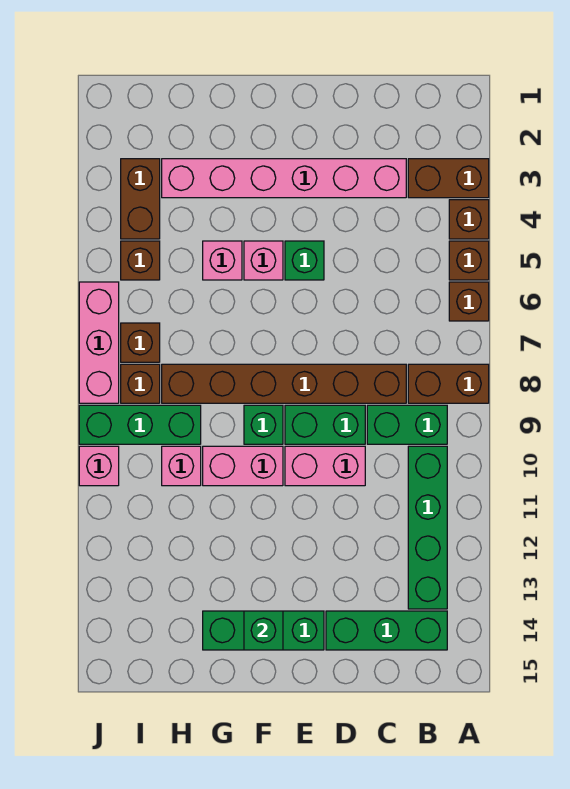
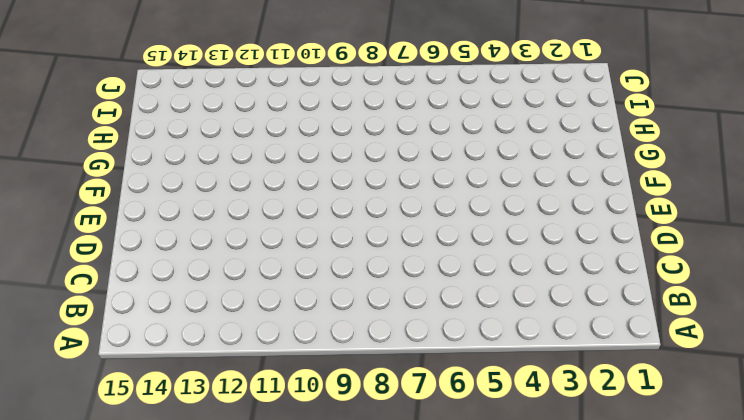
none -> brown brick A3:B3 level 1
none -> brown brick A4 level 1
none -> brown brick A5 level 1

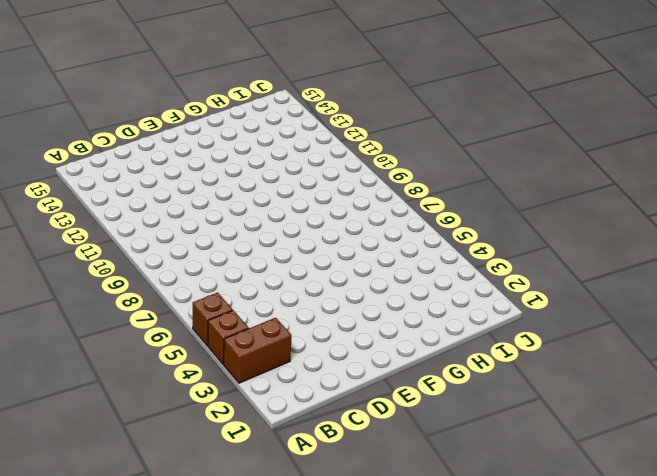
none -> brown brick A6 level 1
none -> brown brick A8:B8 level 1
none -> green brick B9:C9 level 1

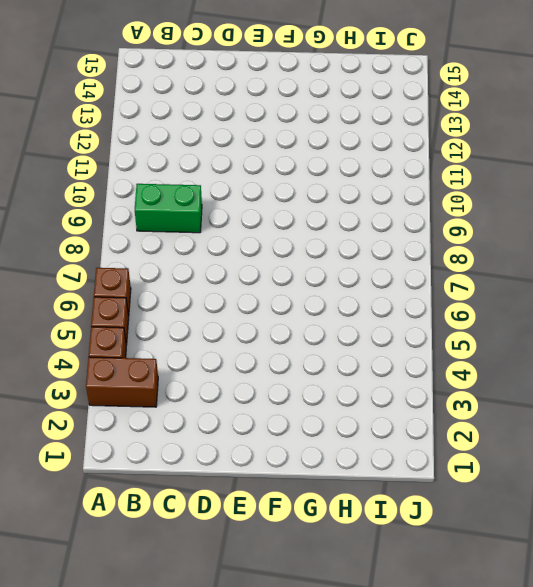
none -> brown brick A8:B8 level 1
none -> green brick B10:B13 level 1
none -> green brick B14:D14 level 1

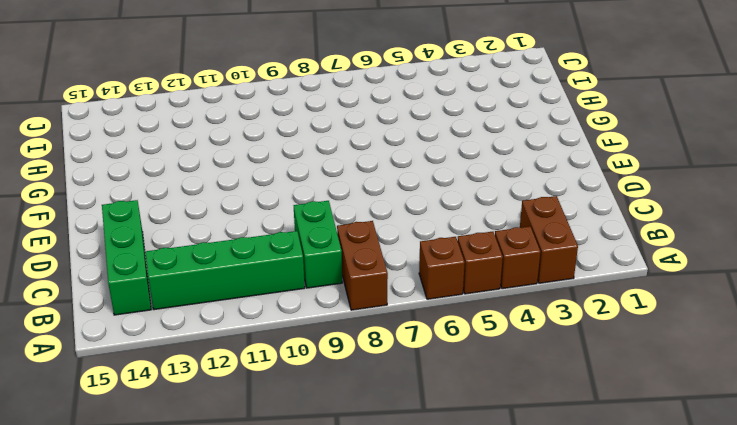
none -> pink brick C3:H3 level 1
none -> brown brick C8:H8 level 1
none -> green brick D9:E9 level 1

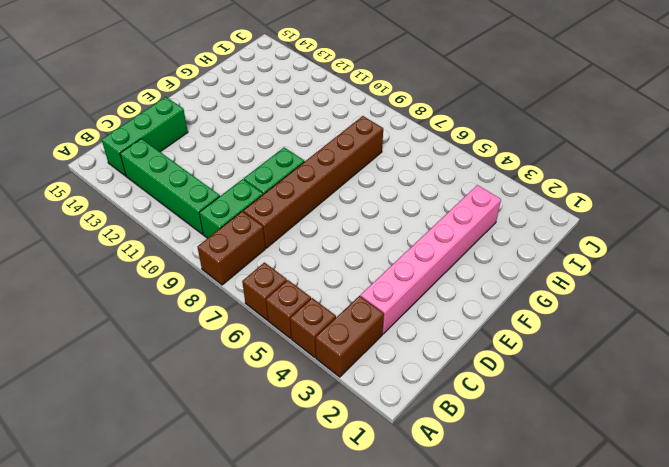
none -> pink brick D10:E10 level 1
none -> green brick E5 level 1
none -> green brick E14:G14 level 1

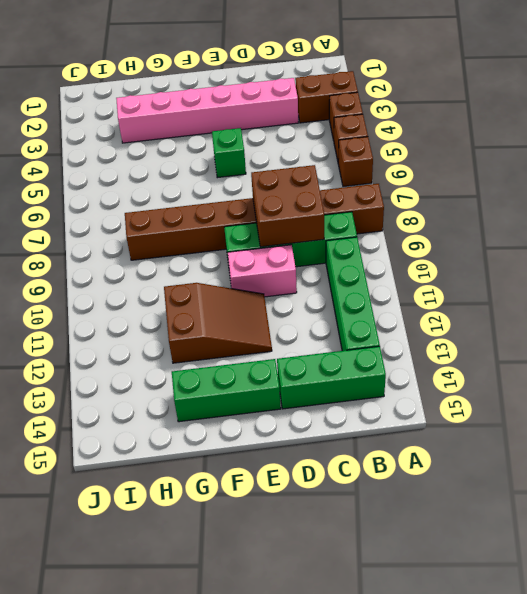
brown brick C8:D9 level 2 -> none
brown slope E11:G12 level 1 top G -> none
none -> pink brick F5 level 1
none -> green brick F9 level 1
none -> pink brick F10:G10 level 1

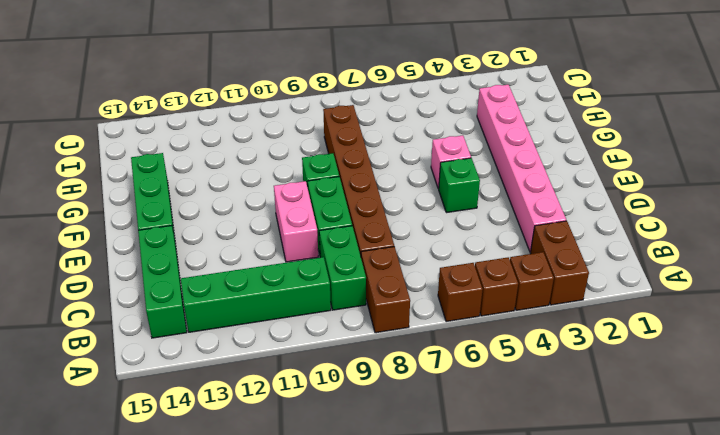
none -> pink brick F10:G10 level 1
none -> pink brick G5 level 1
none -> green brick H9:J9 level 1

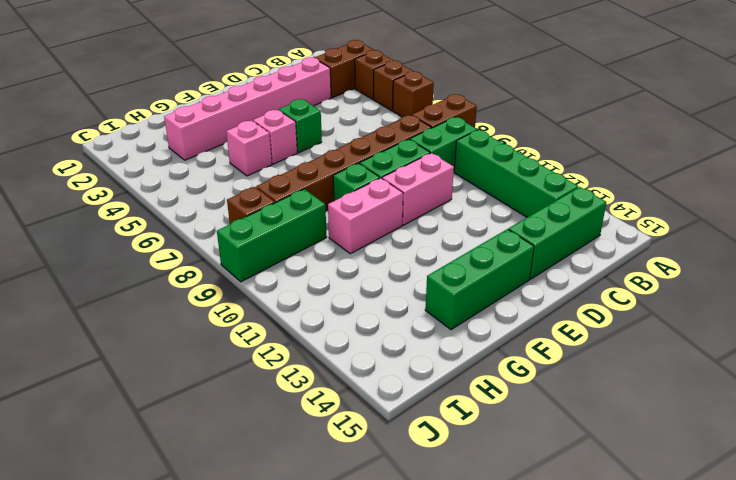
none -> pink brick H10 level 1
none -> brown brick I3:I4 level 1
none -> brown brick I5 level 1

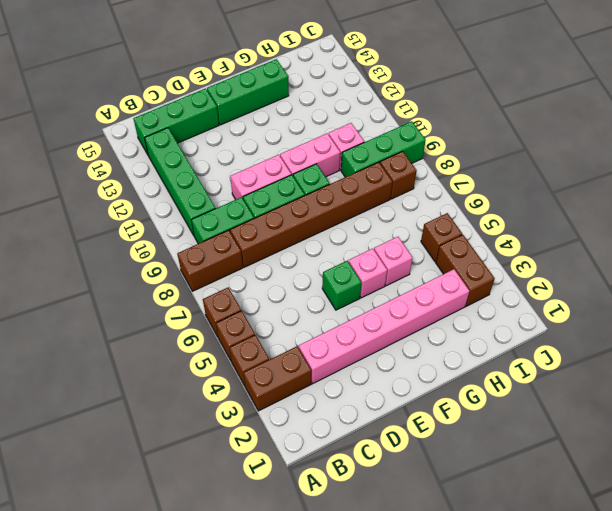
none -> brown brick I7 level 1
none -> pink brick J6:J8 level 1
none -> pink brick J10 level 1

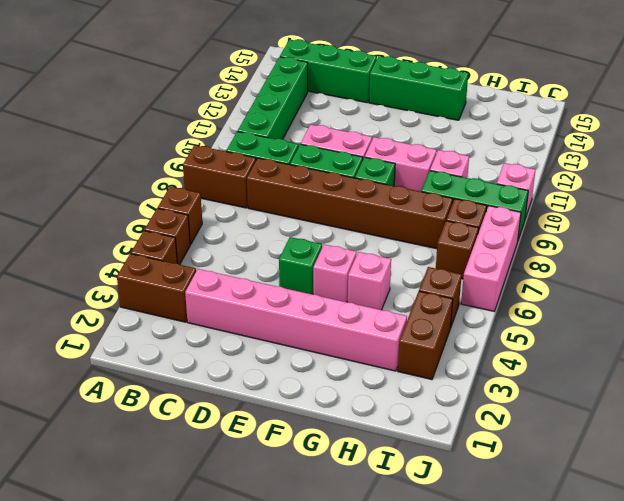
none -> green brick F14 level 2

